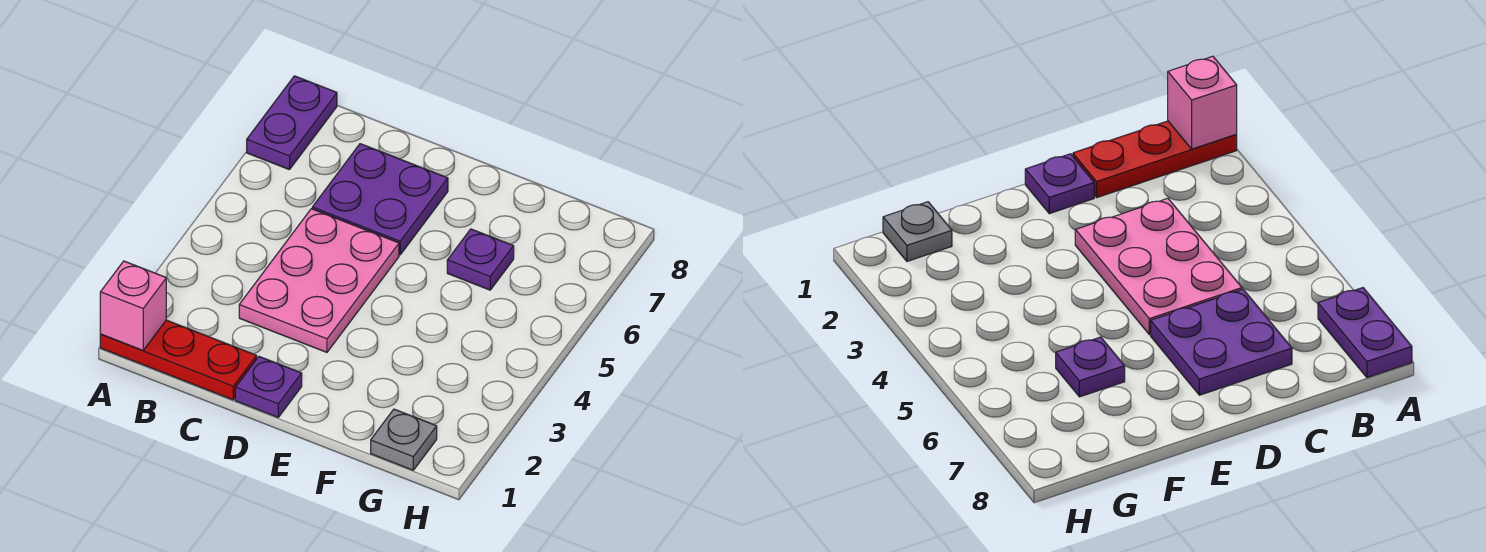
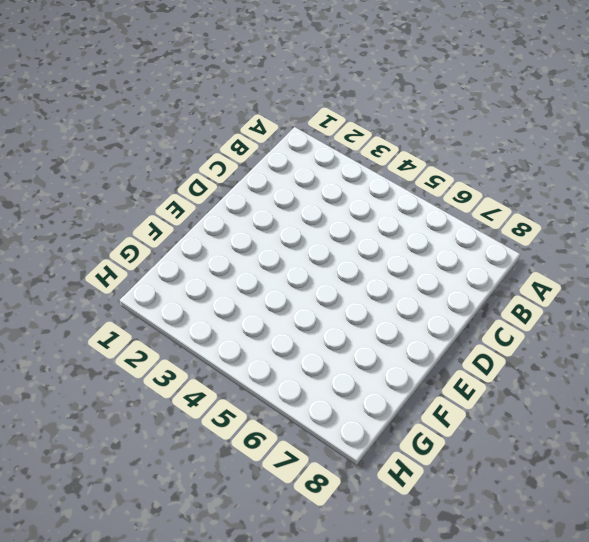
none -> red plate A1:C1 level 1
none -> purple plate A7:A8 level 1

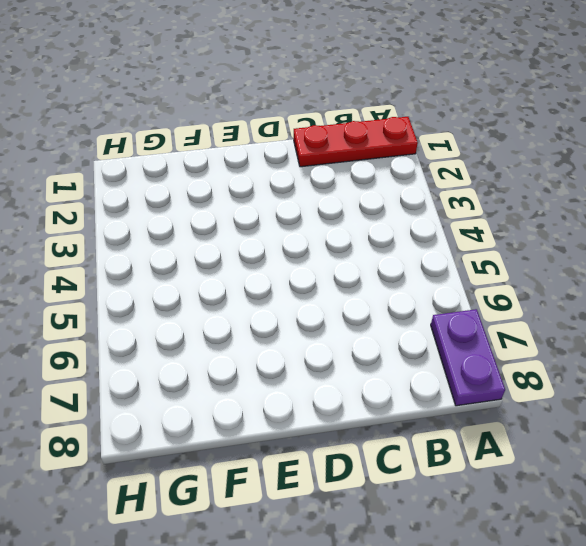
none -> pink plate C3:D5 level 1
none -> purple plate C6:D7 level 1

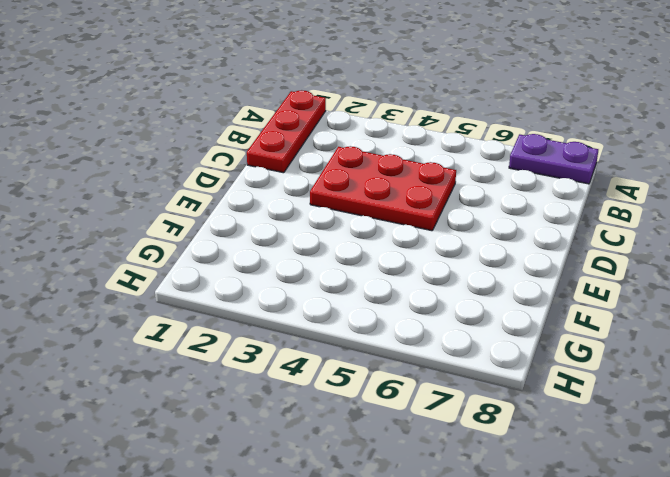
red plate C3:D5 level 1 -> pink plate C3:D5 level 1
none -> purple plate C6:D7 level 1
none -> purple plate D1 level 1

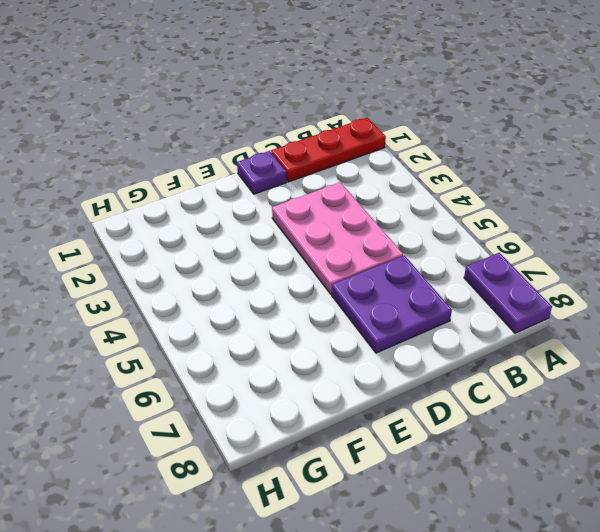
none -> purple plate F6 level 1
none -> grey plate G1 level 1

